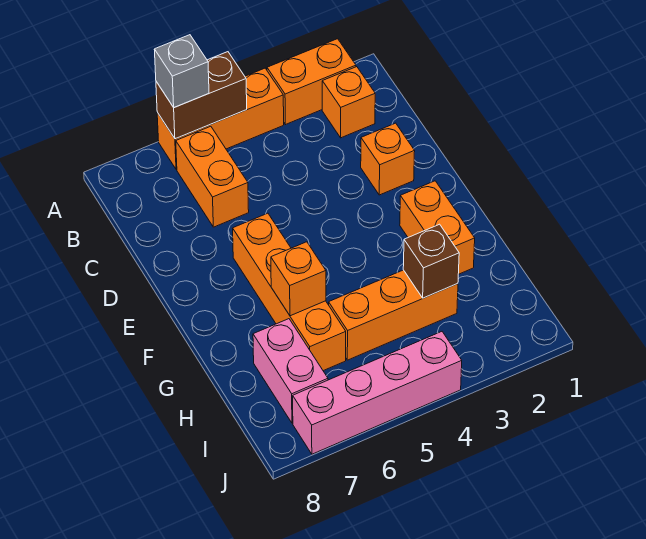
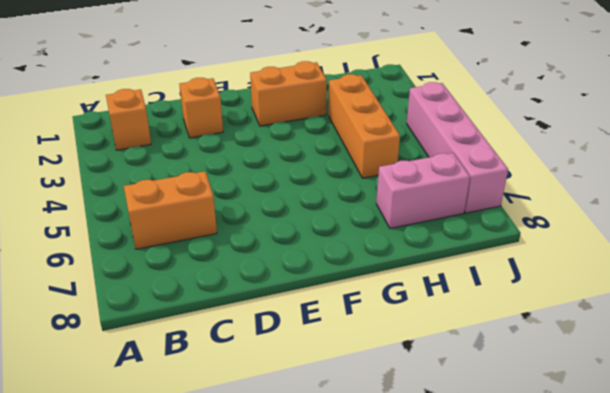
none -> orange brick A2:A3 level 1
none -> orange brick A4:A6 level 1
none -> orange brick E6:H6 level 1

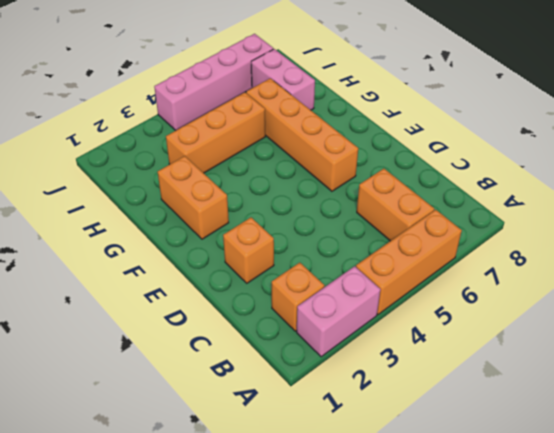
pink brick A2:A3 level 1 -> orange brick A2:A3 level 1
none -> brown brick A5:A6 level 2
none -> orange brick G6 level 2
none -> brown brick H3 level 2

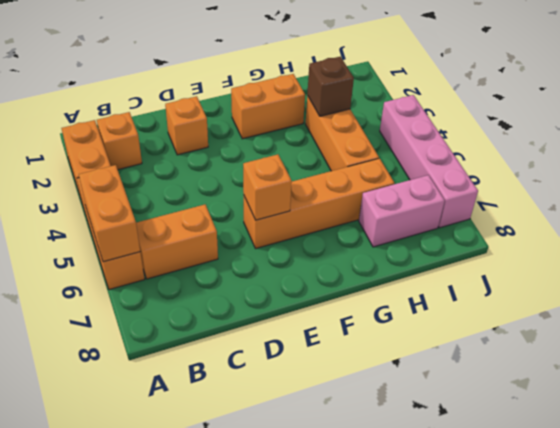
orange brick A5:A6 level 2 -> brown brick A5:A6 level 2
orange brick E6 level 2 -> orange brick G6 level 2
none -> grey brick A6 level 3

